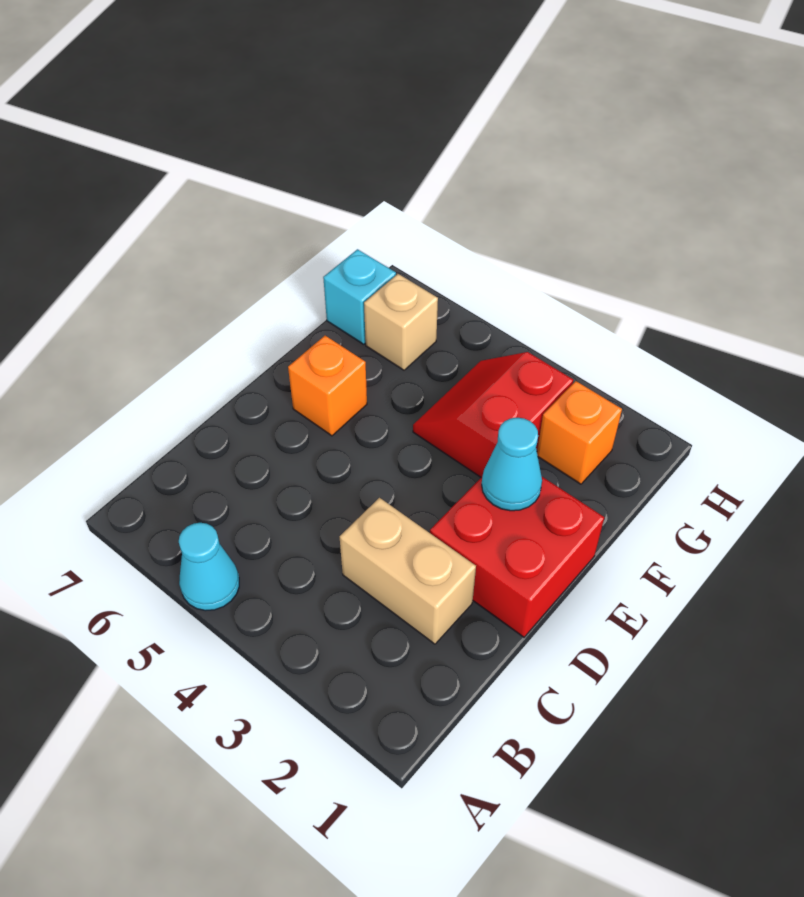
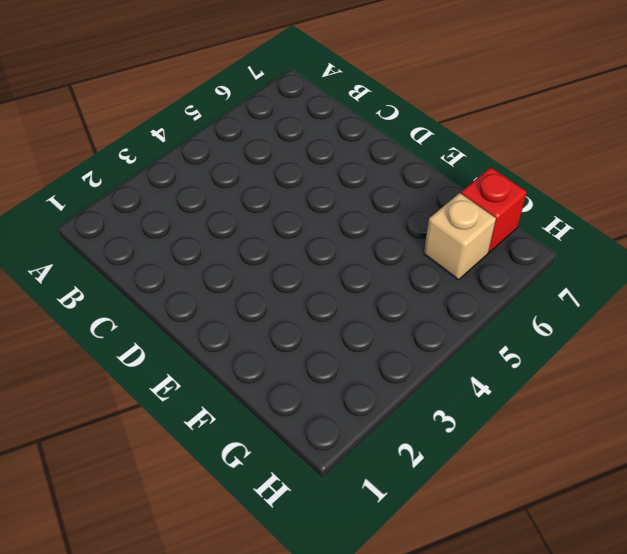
red brick G7 level 1 -> cyan brick G7 level 1
none -> cyan cone A5 level 1
none -> tan brick C2:C3 level 1

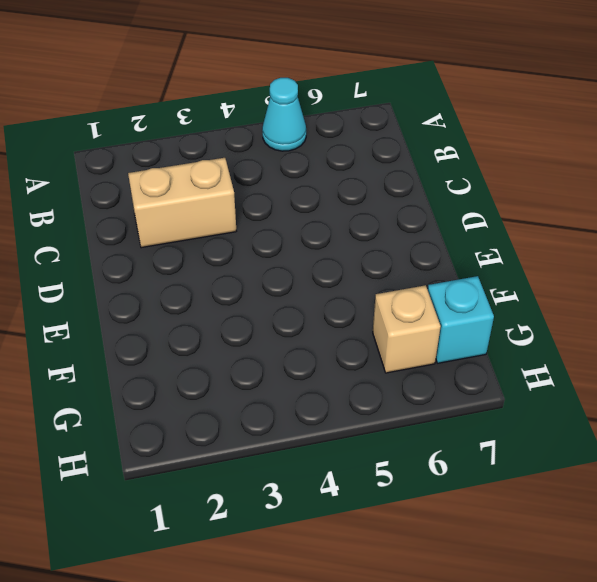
none -> red brick D1:E2 level 1
none -> orange brick E6 level 1

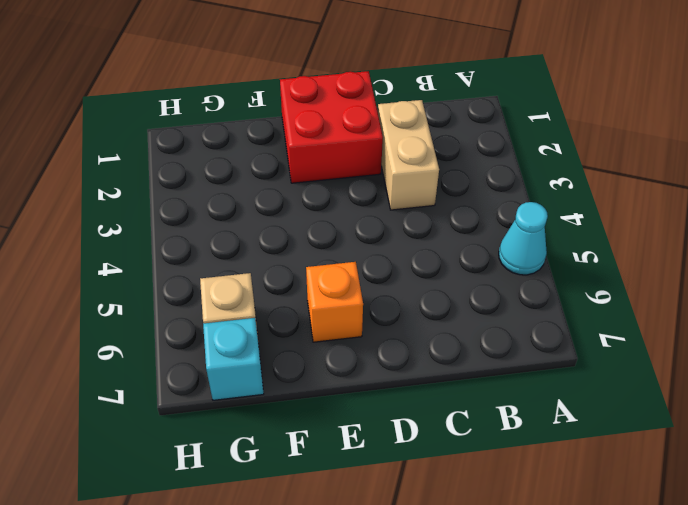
none -> red slope F3:G4 level 1 top 3
none -> orange brick G2 level 1

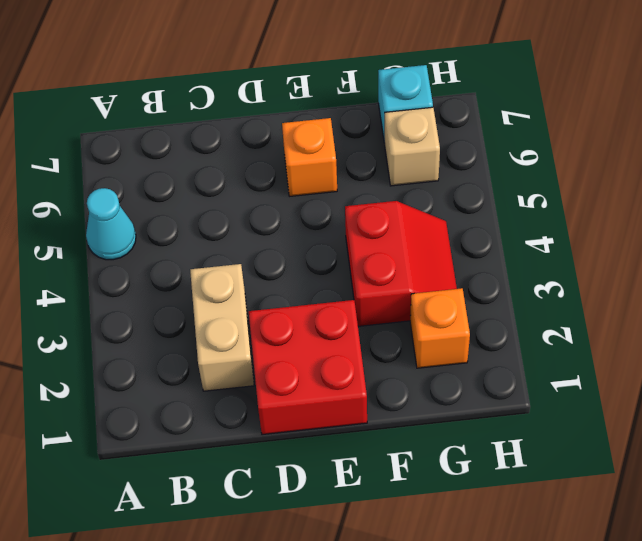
red slope F3:G4 level 1 top F -> red slope F3:G4 level 1 top 3
none -> cyan cone E2 level 2

